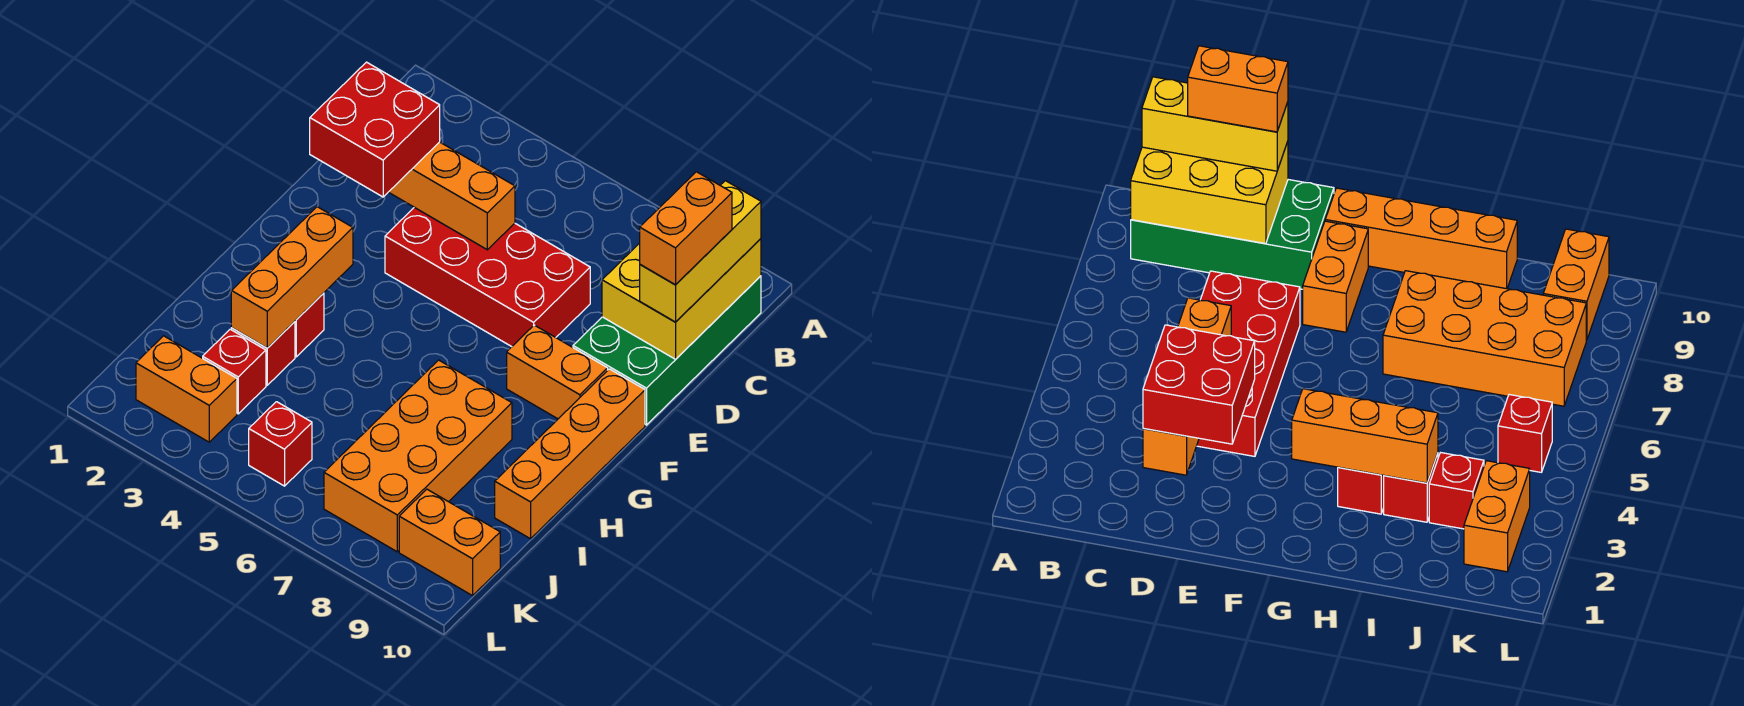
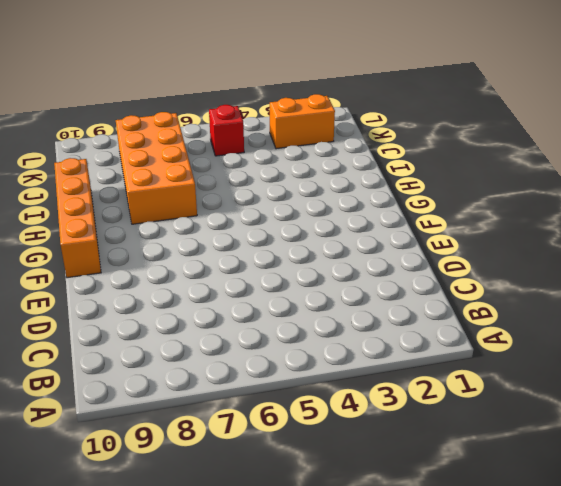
none -> green brick B9:E10 level 1
none -> red brick D4:E7 level 1
none -> orange brick F8:F9 level 1

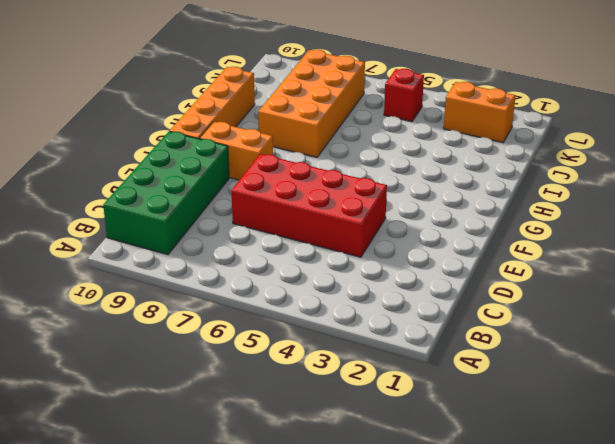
none -> red brick H3 level 1
none -> red brick I3 level 1
none -> red brick J3 level 1

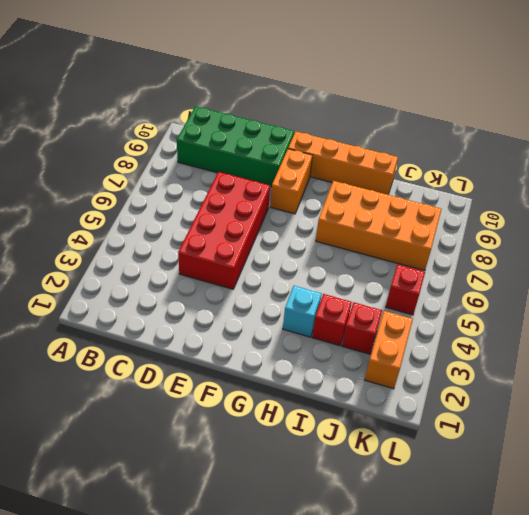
cyan brick H3 level 1 -> red brick H3 level 1
none -> orange brick K9:K10 level 1
none -> yellow brick B9:D10 level 2
none -> orange brick D2:D5 level 2

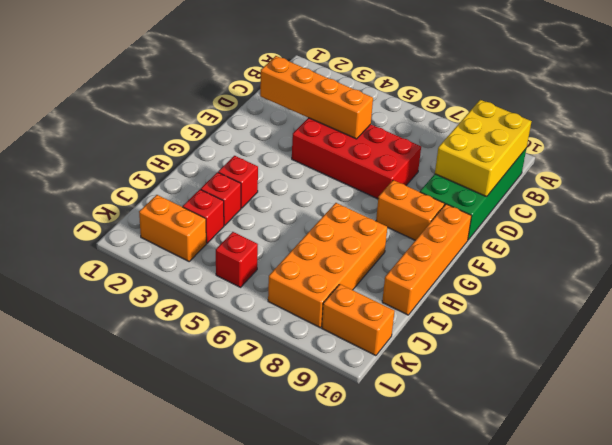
none -> orange brick G3:I3 level 2
none -> yellow brick B10:D10 level 3
none -> red brick D2:E3 level 3

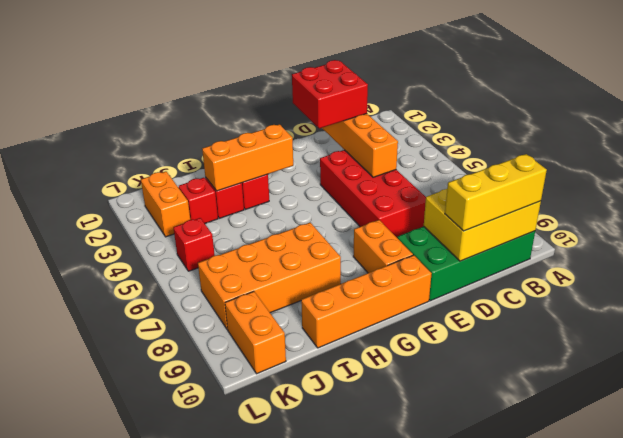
none -> orange brick C10:D10 level 4

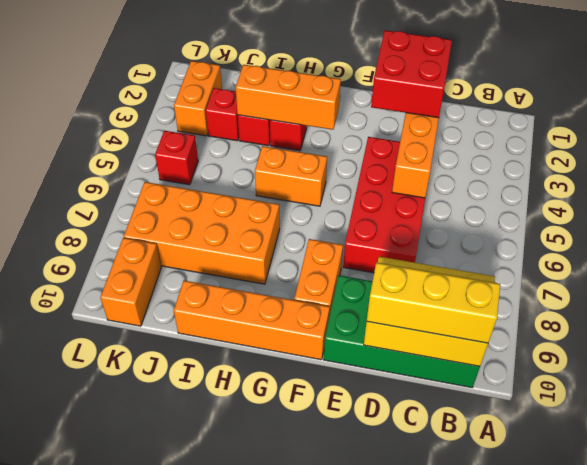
orange brick G5:H5 level 1 -> orange brick C10:D10 level 4

